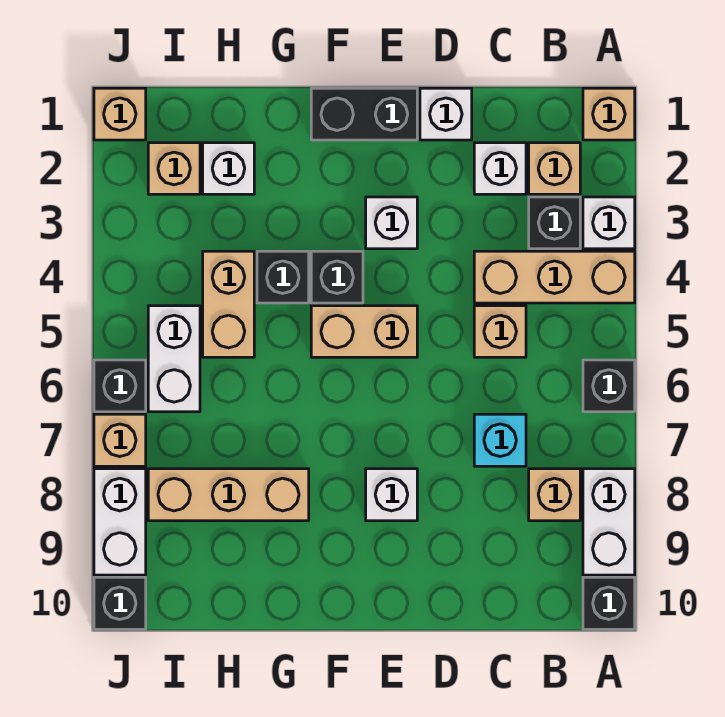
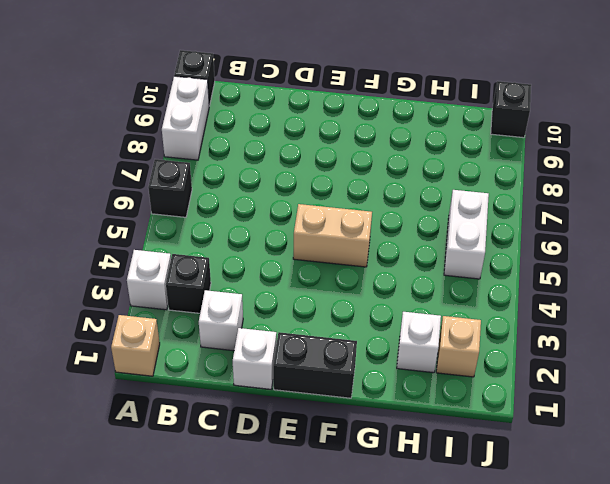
none -> tan brick A4:C4 level 1
none -> tan brick B2 level 1
none -> tan brick B8 level 1

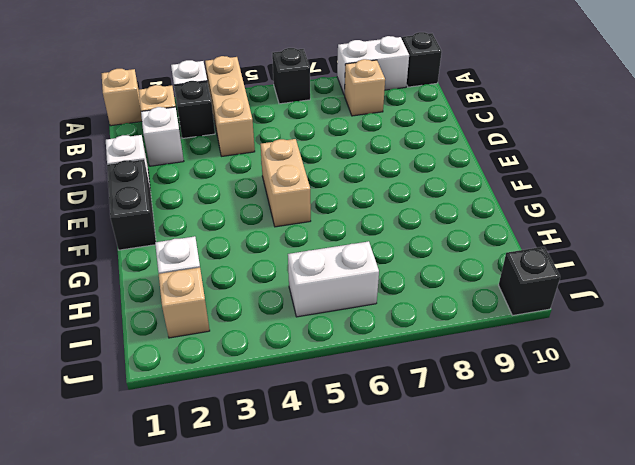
none -> tan brick C5 level 1
none -> cyan brick C7 level 1
none -> white brick E3 level 1

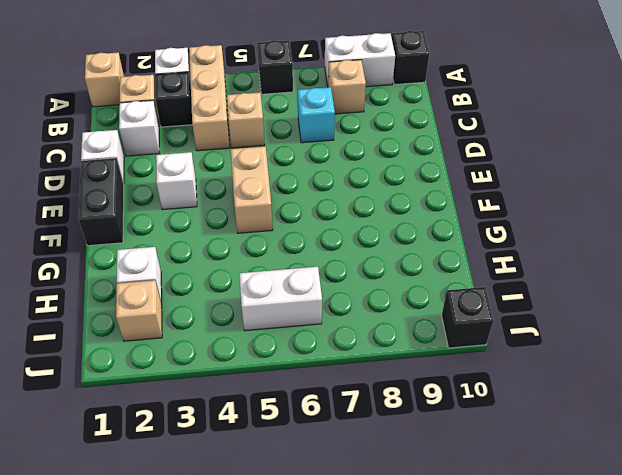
none -> white brick E8 level 1
none -> black brick F4 level 1
none -> black brick G4 level 1

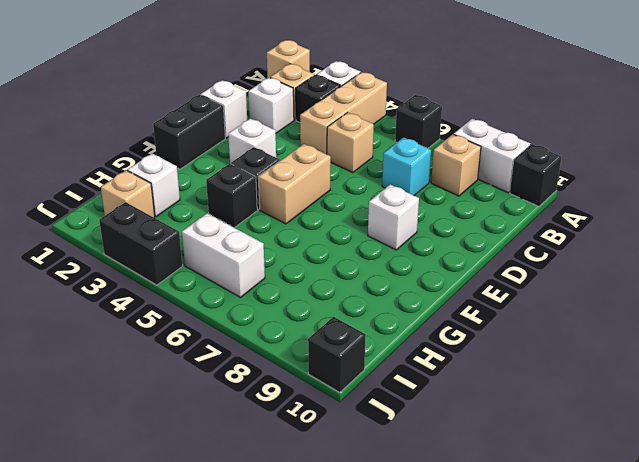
black brick J3:J4 level 1 -> none
none -> tan brick G8:I8 level 1
none -> tan brick H4:H5 level 1
none -> tan brick J1 level 1

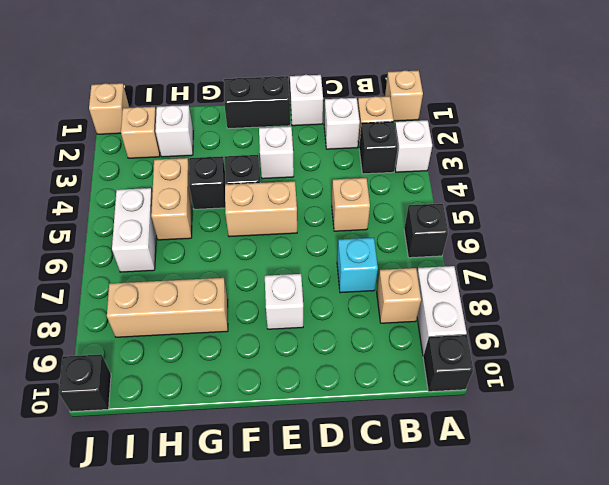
none -> tan brick A4:C4 level 1
none -> black brick J6 level 1
none -> tan brick J7 level 1

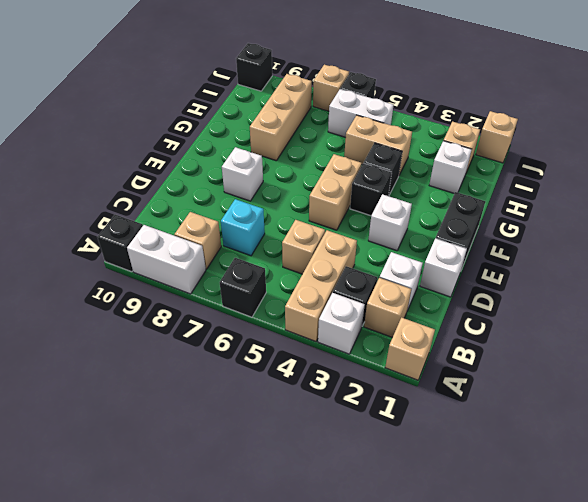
none -> white brick J8:J9 level 1

